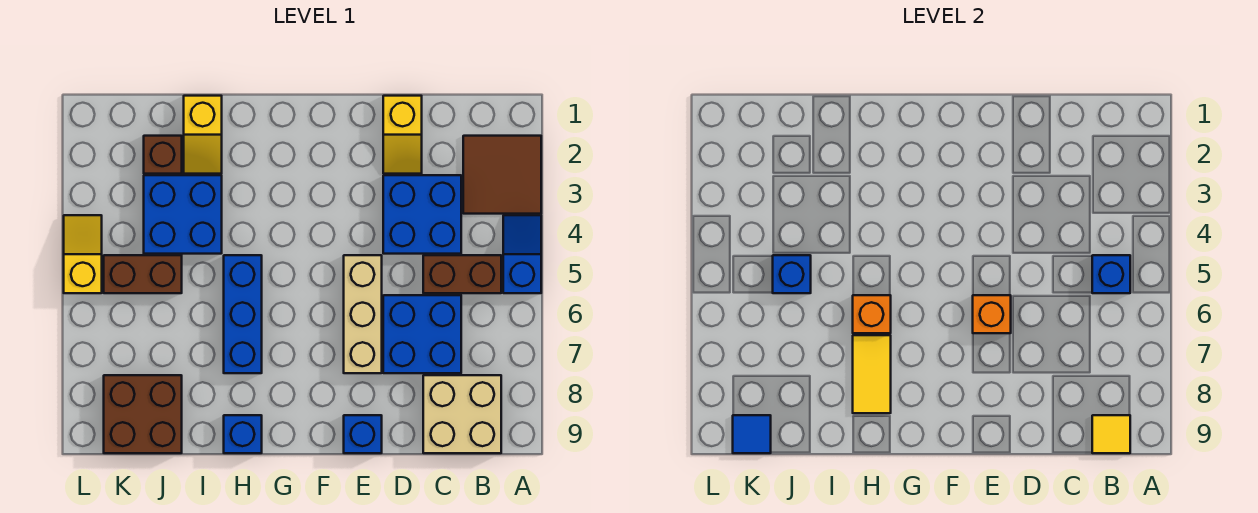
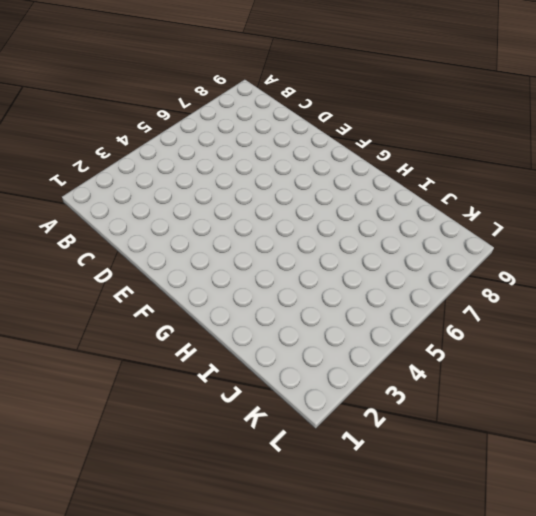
none -> brown tile A2:B3 level 1
none -> blue slope A4:A5 level 1 top 5
none -> brown brick B5:C5 level 1

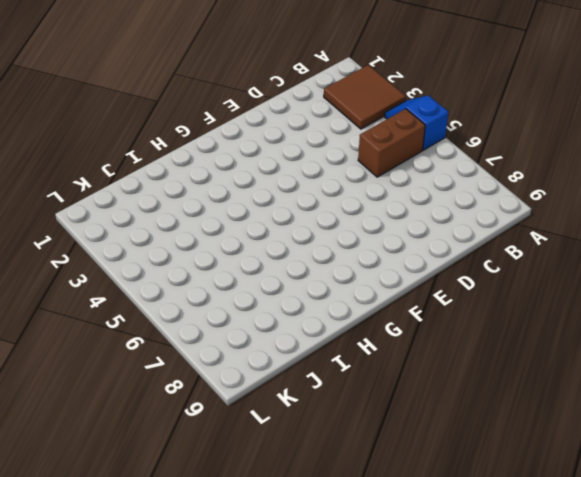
none -> tan brick B8:C9 level 1
none -> blue brick C3:D4 level 1
none -> blue brick C6:D7 level 1

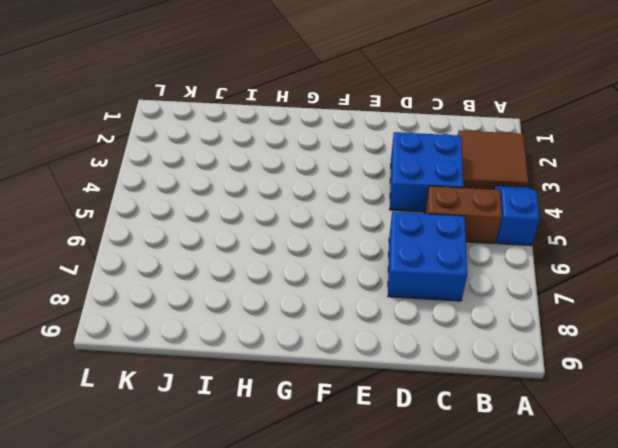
none -> tan brick B8:C9 level 1
none -> yellow slope D1:D2 level 1 top 1
none -> tan brick E5:E7 level 1

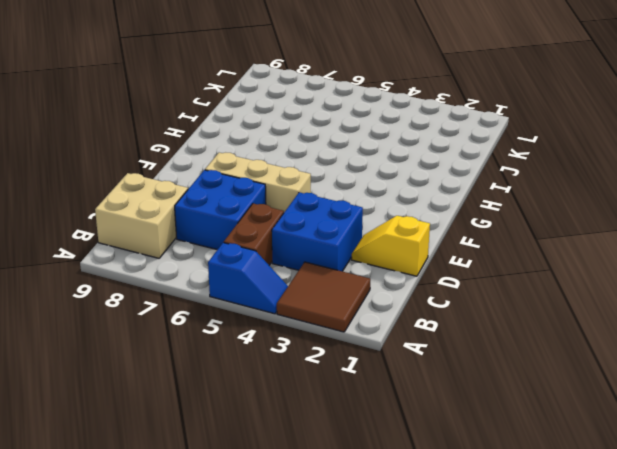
none -> blue brick E9 level 1
none -> blue brick H5:H7 level 1
none -> blue brick H9 level 1

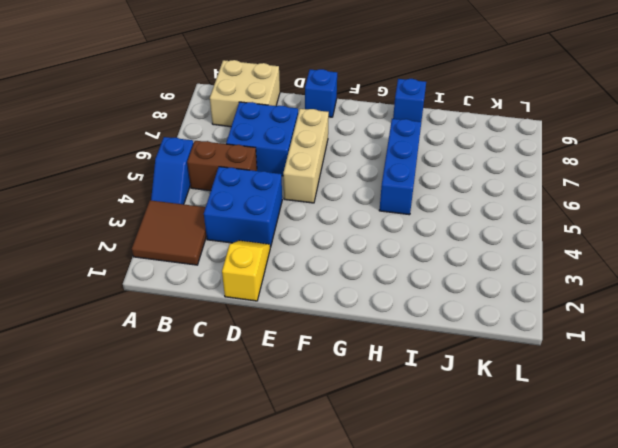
none -> yellow slope I1:I2 level 1 top 1
none -> blue brick I3:J4 level 1
none -> brown brick J2 level 1

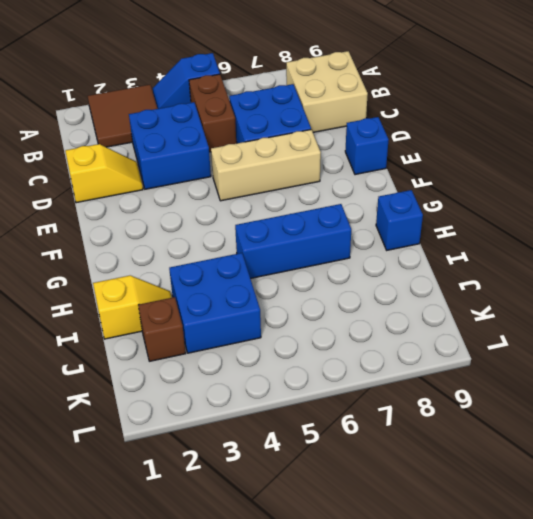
none -> brown brick J5:K5 level 1
none -> brown brick J8:K9 level 1
none -> yellow slope L4:L5 level 1 top 5

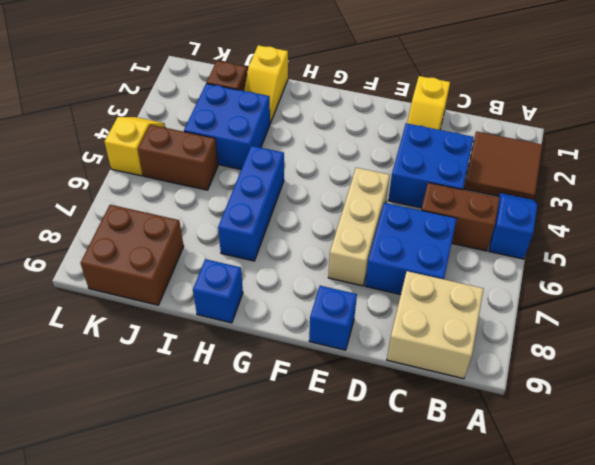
none -> blue brick B5 level 2
none -> yellow tile B9 level 2
none -> orange brick E6 level 2

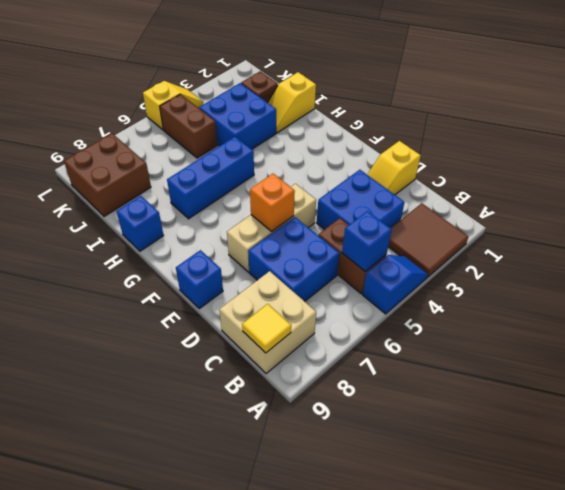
none -> orange brick H6 level 2
none -> yellow tile H7:H8 level 2
none -> blue brick J5 level 2

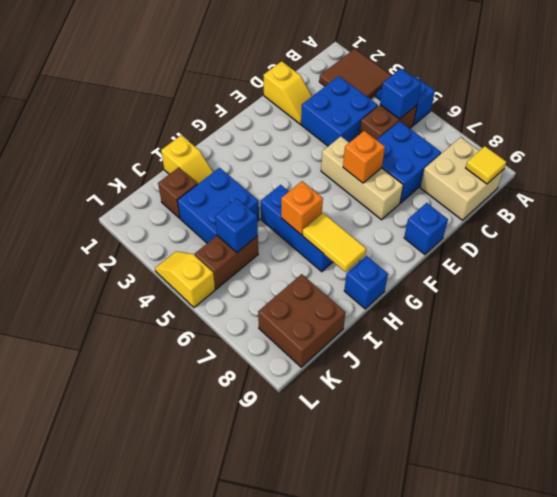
none -> blue tile K9 level 2

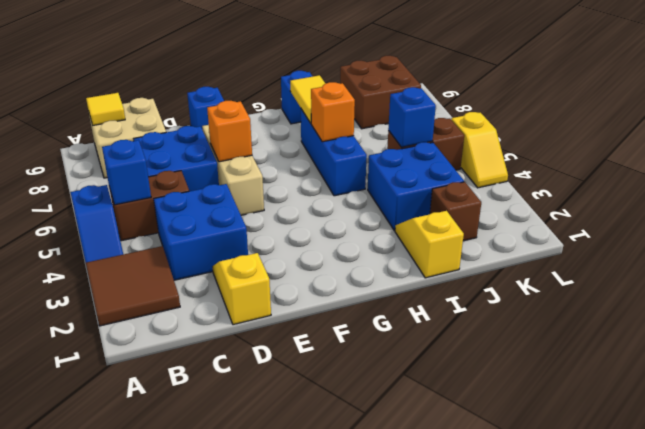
none -> blue tile K9 level 2

